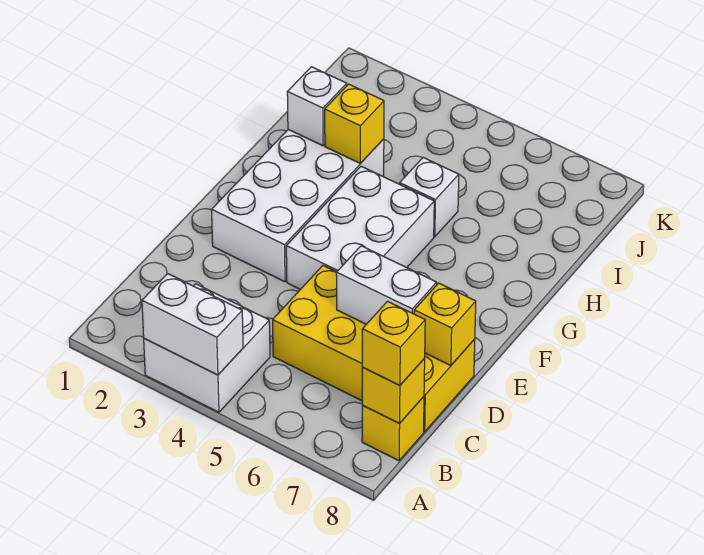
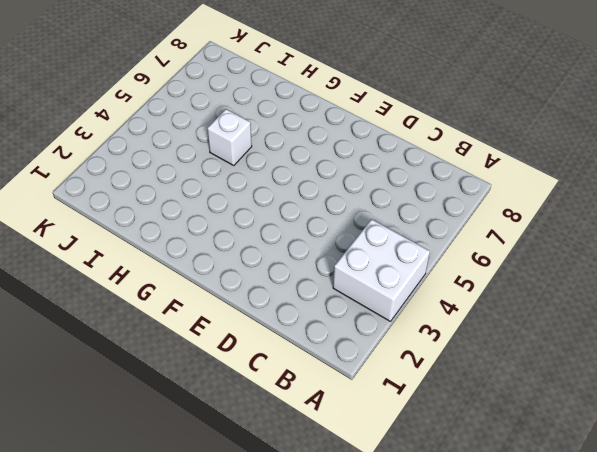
none -> yellow brick B8 level 1
none -> yellow brick C5:D8 level 1
none -> white brick E2:H3 level 1

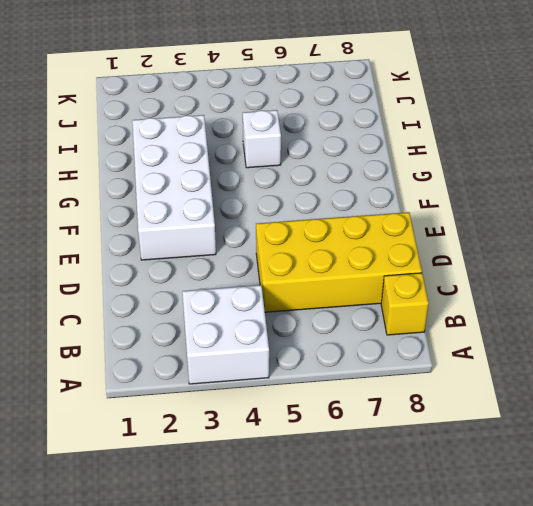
none -> white brick E4:G5 level 1
none -> white brick A3:A4 level 2
none -> yellow brick B8 level 2

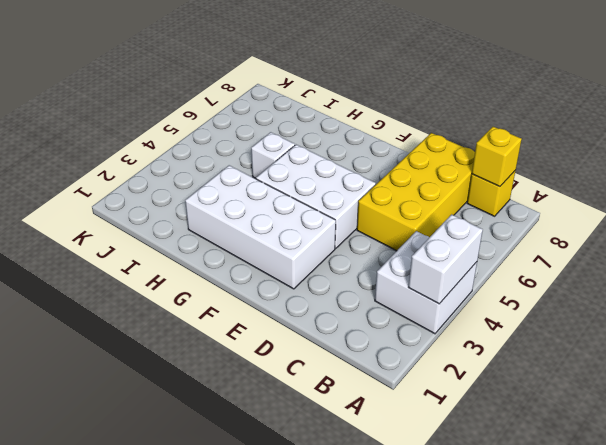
none -> white brick D6:D7 level 2
none -> yellow brick D8 level 2
none -> white brick H2 level 2

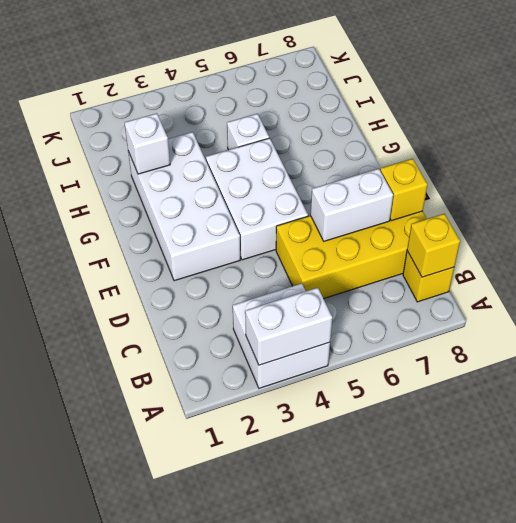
none -> yellow brick H3 level 2
none -> yellow brick B8 level 3

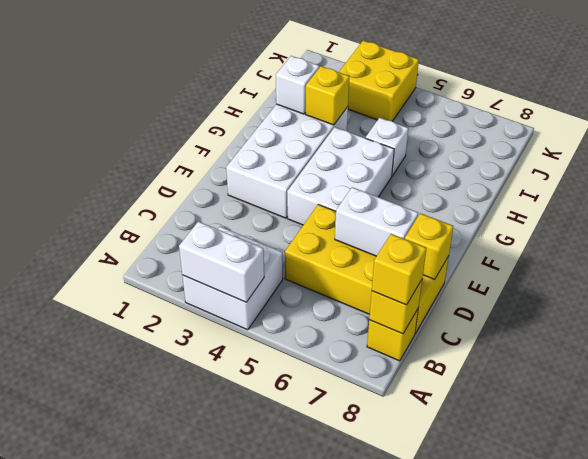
yellow brick J3:K4 level 1 -> none

